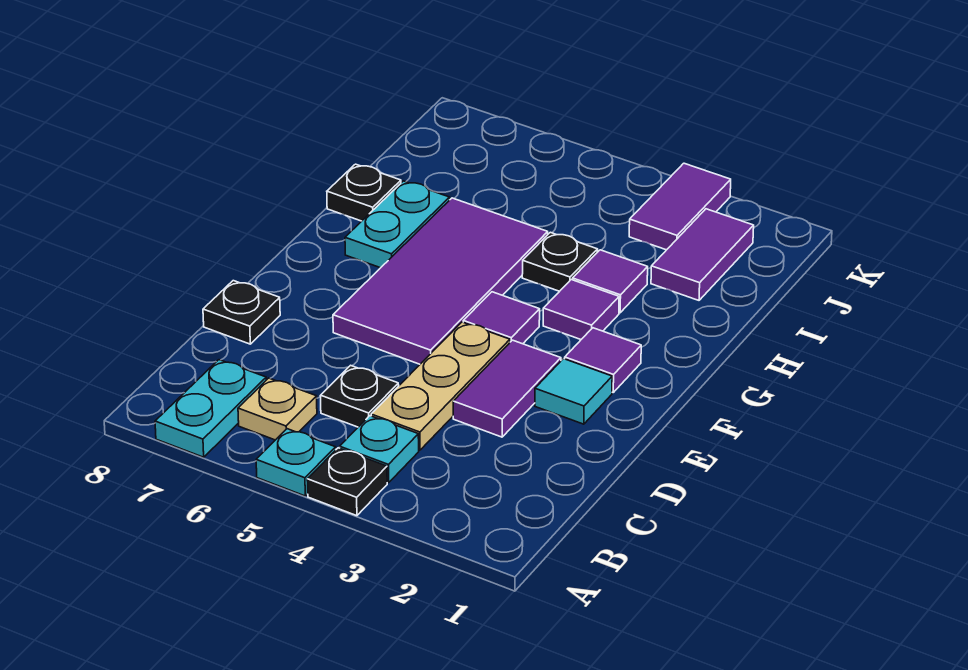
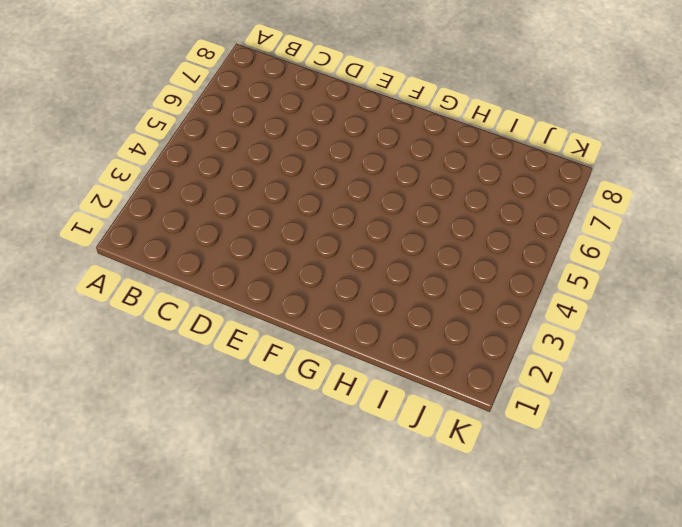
none -> black plate A4 level 1
none -> cyan plate A5 level 1
none -> cyan plate A7:B7 level 1

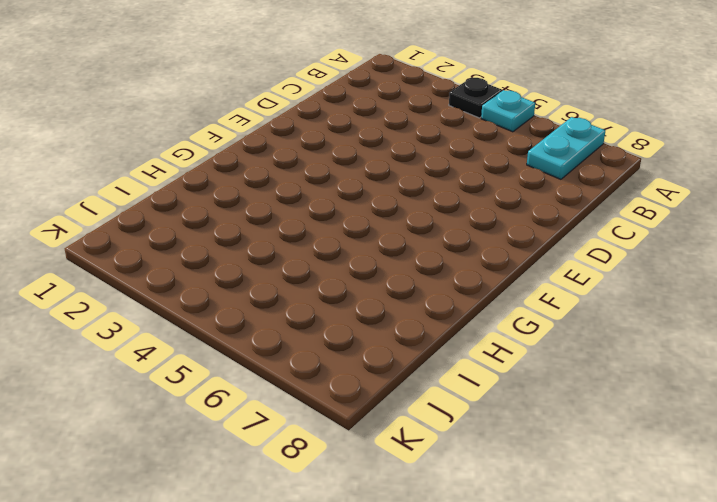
none -> cyan plate B4 level 1
none -> tan plate B6 level 1
none -> tan plate C4:E4 level 1

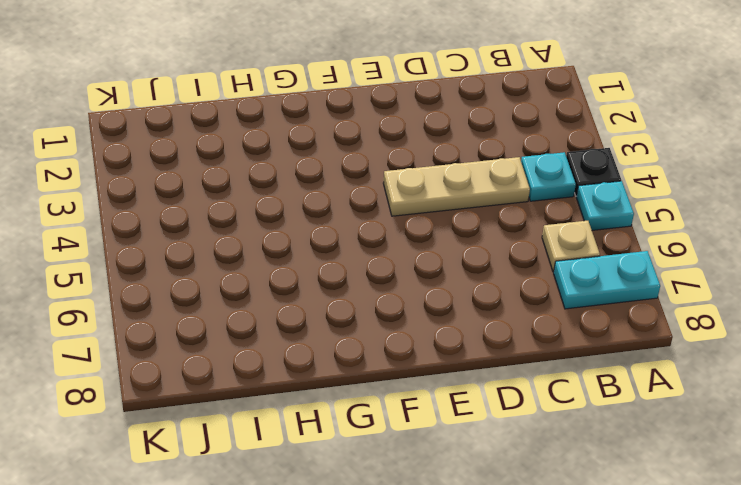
none -> black plate C5 level 1
none -> purple tile D3:E3 level 1
none -> black plate D8 level 1

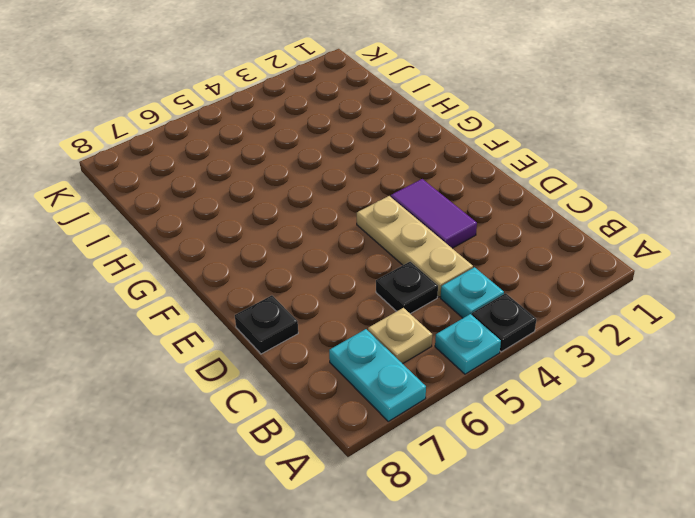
none -> cyan tile E2 level 1
none -> purple tile E5:H6 level 1
none -> purple tile F2 level 1

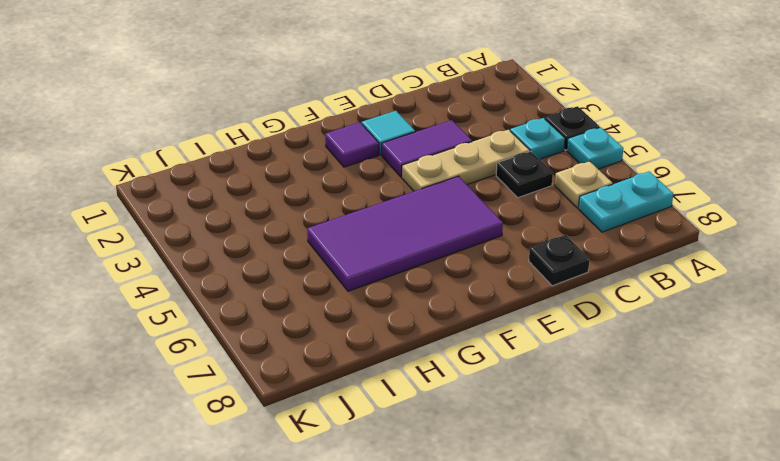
none -> purple tile F4 level 1
none -> purple tile G3 level 1
none -> cyan plate G7:H7 level 1

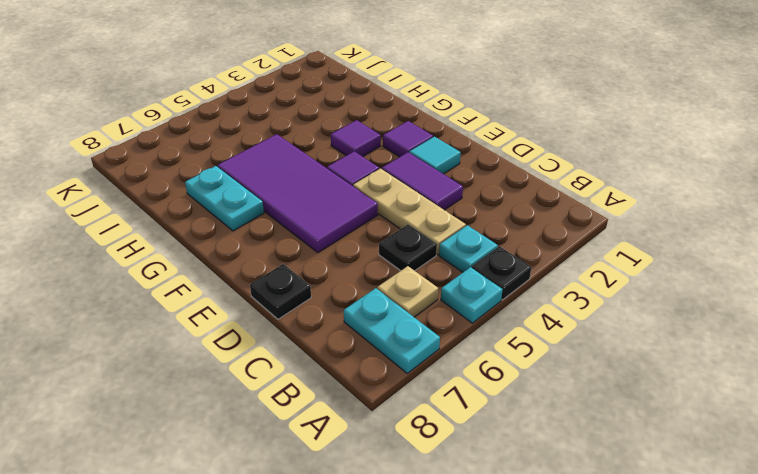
none -> purple tile H3 level 1
none -> black plate H4 level 1
none -> black plate H8 level 1

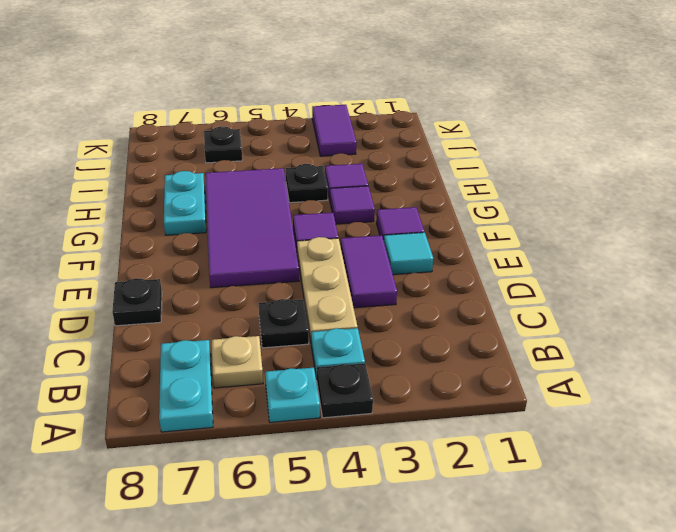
black plate J6 level 1 -> black plate H8 level 1
none -> purple tile I2:J2 level 1

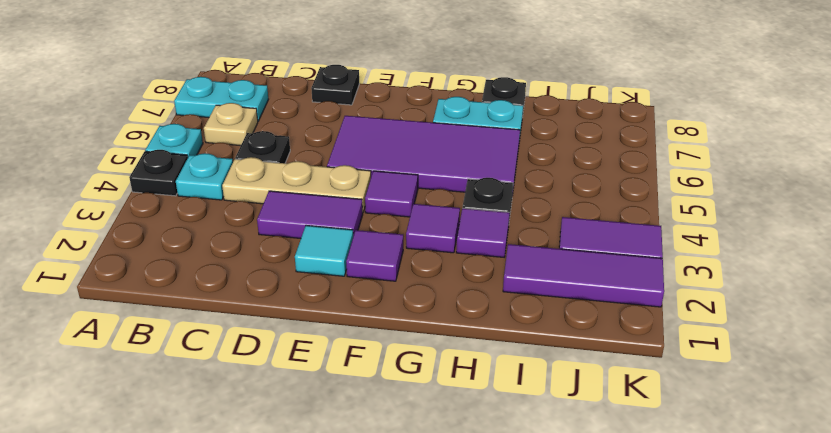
purple tile I2:K2 level 1 -> purple tile I2:J2 level 1

